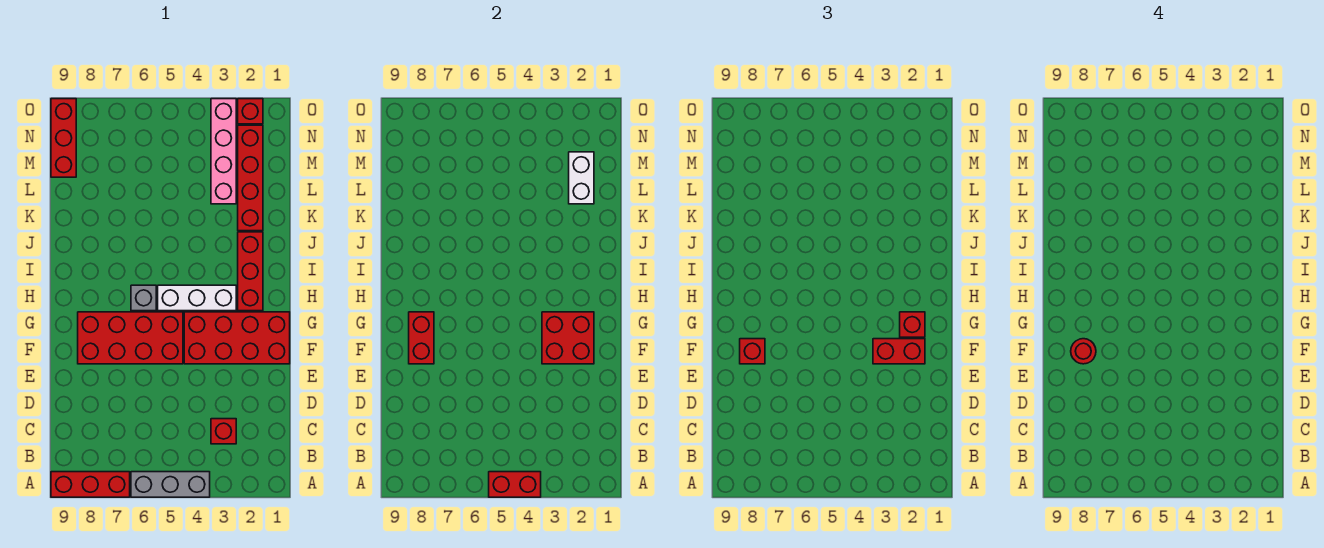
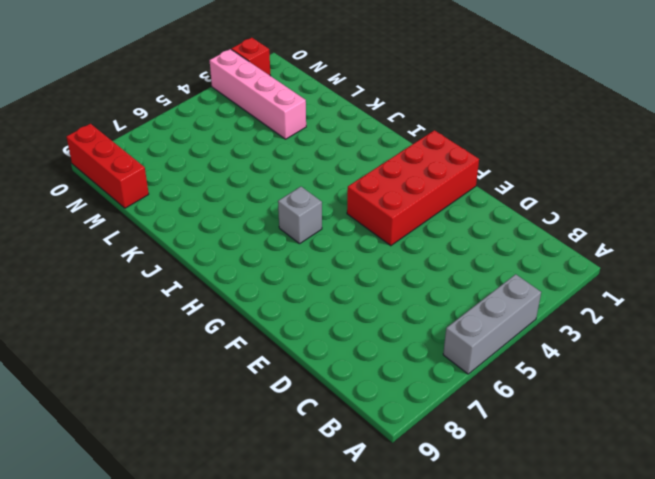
none -> red brick A7:A9 level 1
none -> red brick C3 level 1
none -> red brick F5:G8 level 1

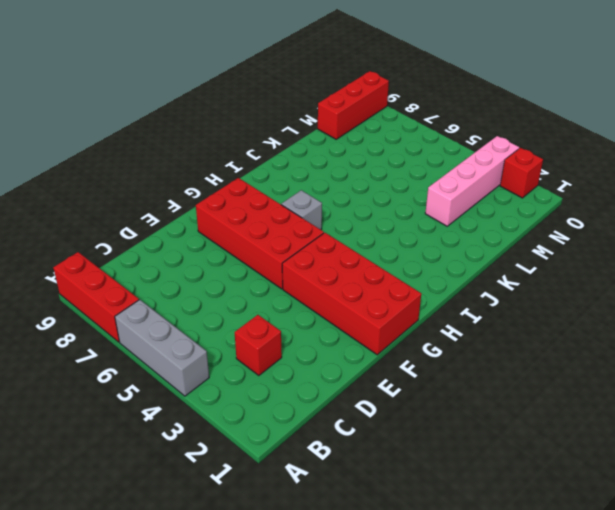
none -> red brick H2:J2 level 1
none -> white brick H3:H5 level 1
none -> red brick K2:N2 level 1

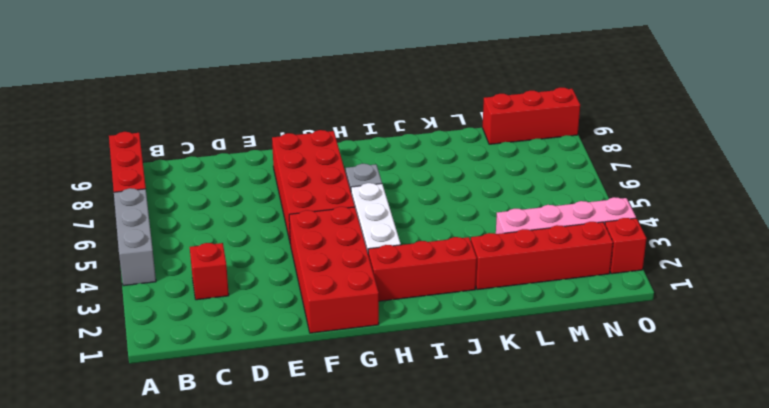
none -> red brick A4:A5 level 2
none -> red brick F2:G3 level 2
none -> red brick F8:G8 level 2

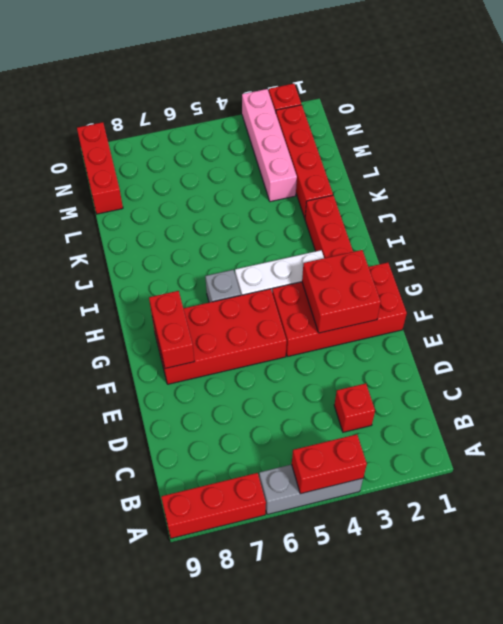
none -> white brick L2:M2 level 2
none -> red brick F2:F3 level 3
none -> red brick F8 level 3

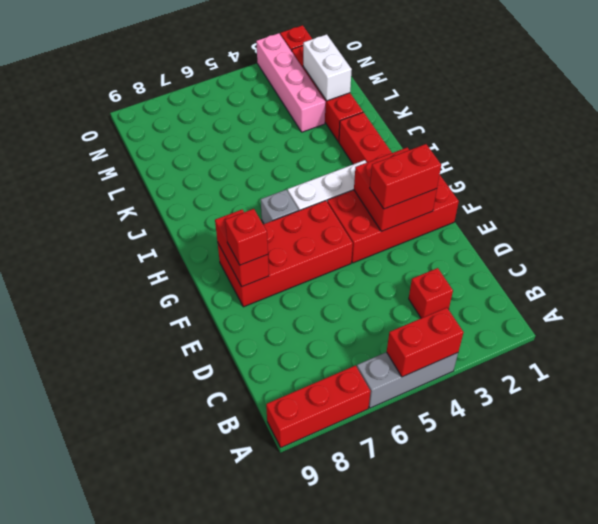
none -> red brick M9:O9 level 1
none -> red brick G2 level 3
none -> red round brick F8 level 4

